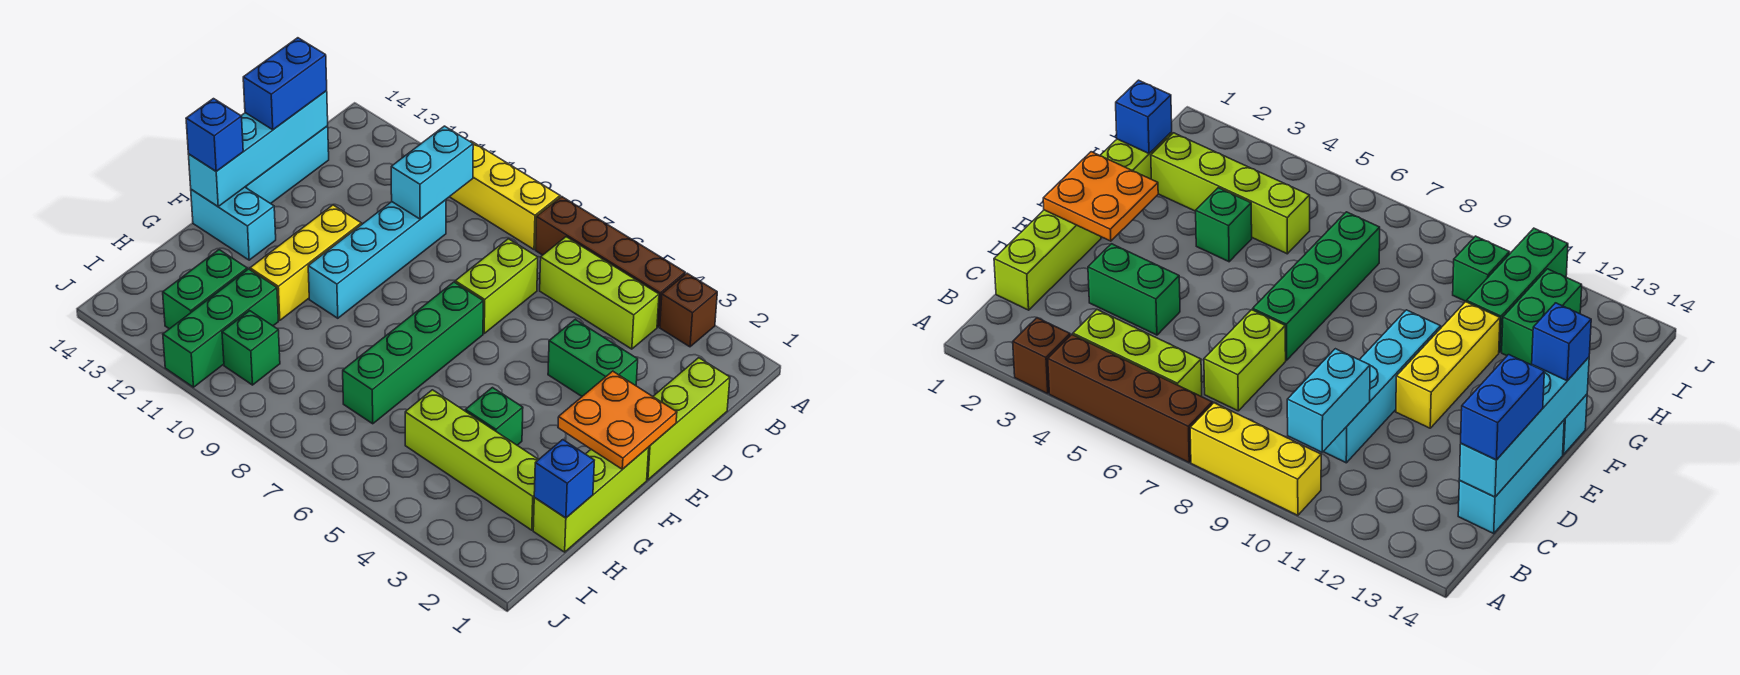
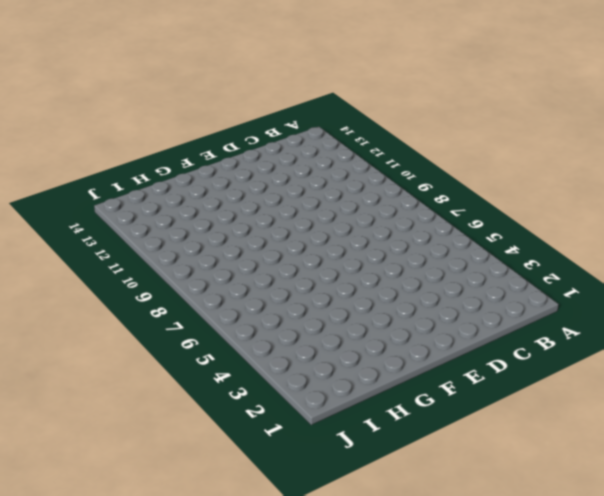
none -> brown brick A3 level 1
none -> brown brick A4:A7 level 1
none -> yellow brick A8:A10 level 1

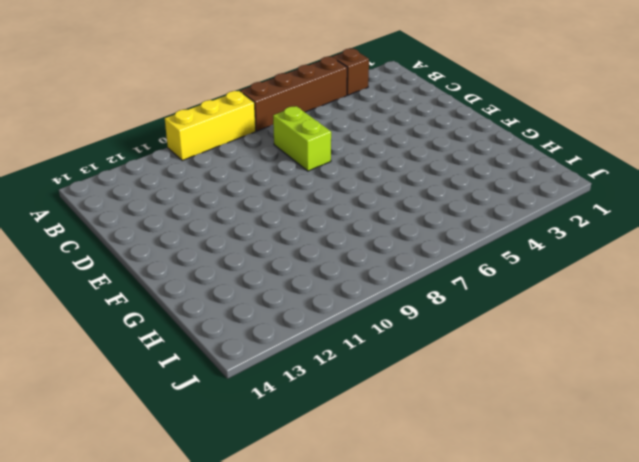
none -> lime brick B4:B6 level 1
none -> lime brick C1:E1 level 1
none -> cyan brick C10:F10 level 1

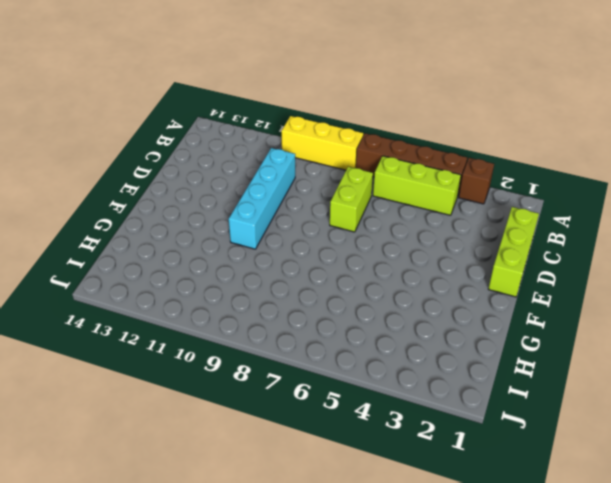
none -> cyan brick C14:E14 level 1
none -> green brick D3:D4 level 1
none -> green brick E7:H7 level 1

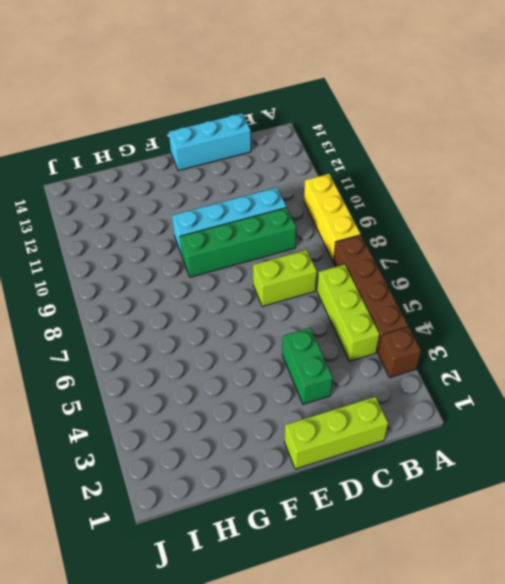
green brick C9:F9 level 1 -> green brick E7:H7 level 1
none -> yellow brick E11:G11 level 1
none -> lime brick F1:H1 level 1
none -> cyan brick F13:F14 level 1

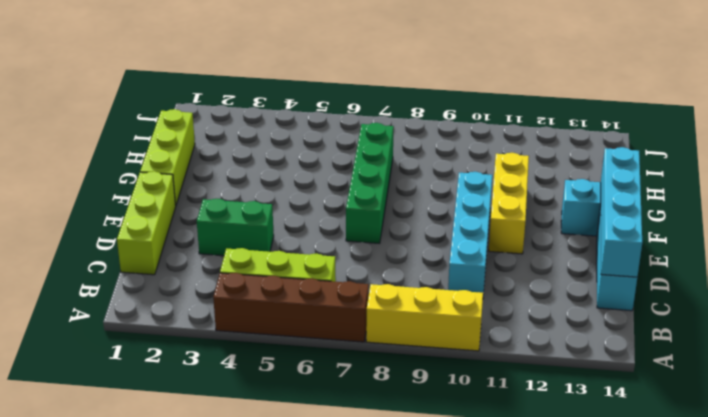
none -> brown brick A3 level 1
none -> lime brick C7:D7 level 1
none -> green brick G4 level 1

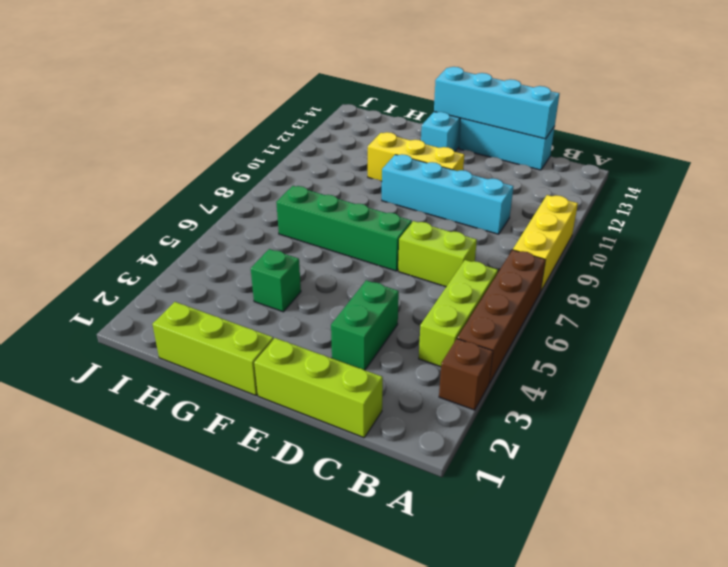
none -> lime brick H2:H5 level 1
none -> green brick H11:J11 level 1
none -> green brick H12:I12 level 1

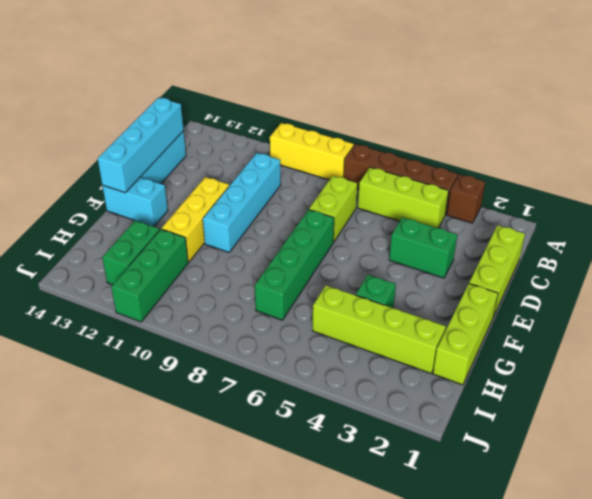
none -> green brick I10 level 1
none -> cyan brick B10:C10 level 2
none -> orange plate E1:F2 level 2

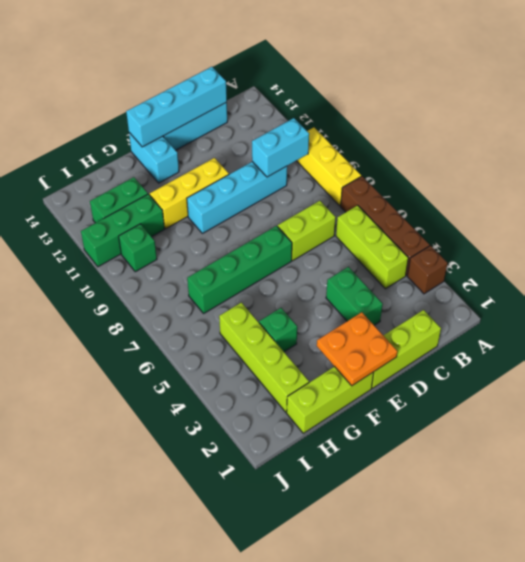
none -> blue brick H1 level 2
none -> blue brick C14:D14 level 3
none -> blue brick F14 level 3

